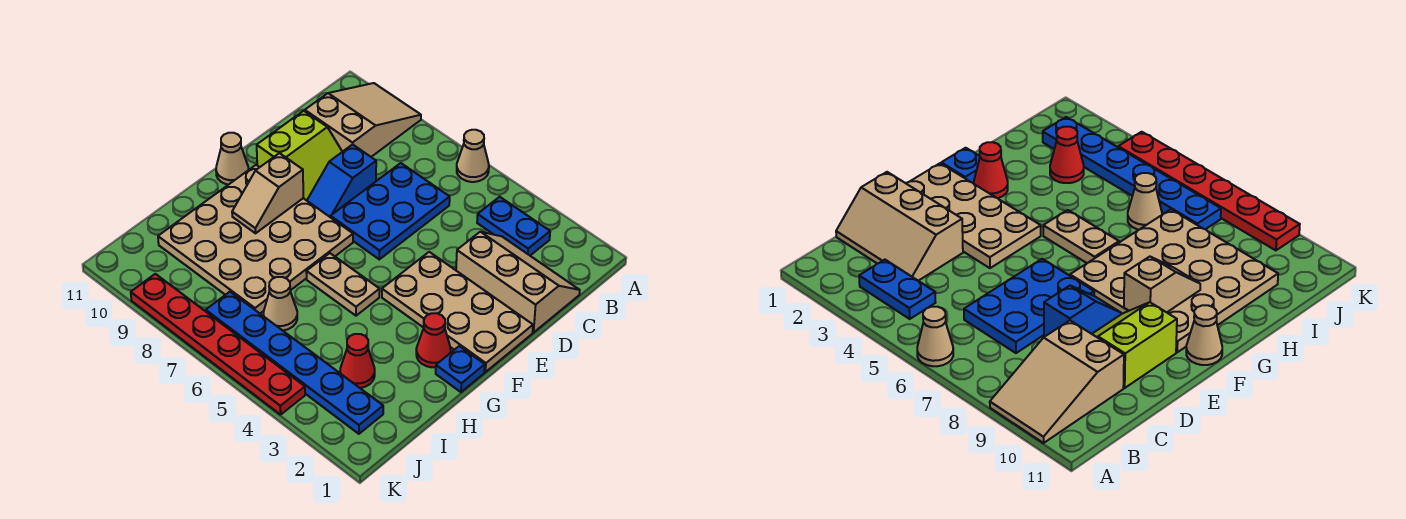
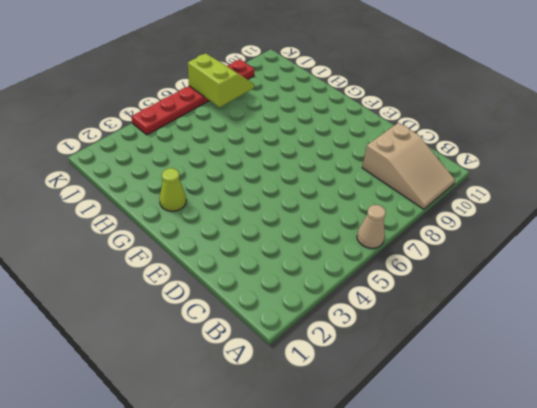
lime cone G2 level 1 -> red cone G2 level 1
lime slope J7:K8 level 2 top 7 -> lime slope D9:E10 level 1 top 10
none -> blue plate B3:B4 level 1
none -> tan slope C1:D3 level 1 top D
none -> blue plate C6:E7 level 1

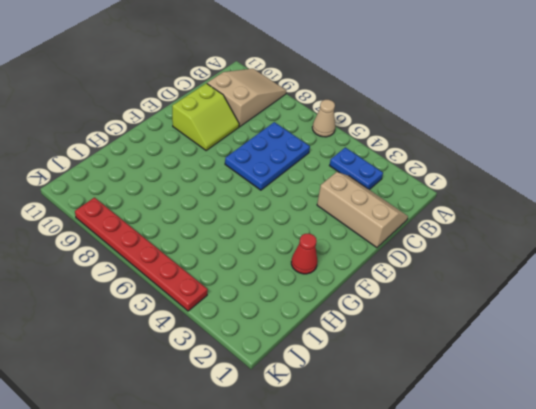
none -> blue slope D8:E8 level 1 top D
none -> tan plate E1:F4 level 1
none -> tan plate F7:I10 level 1

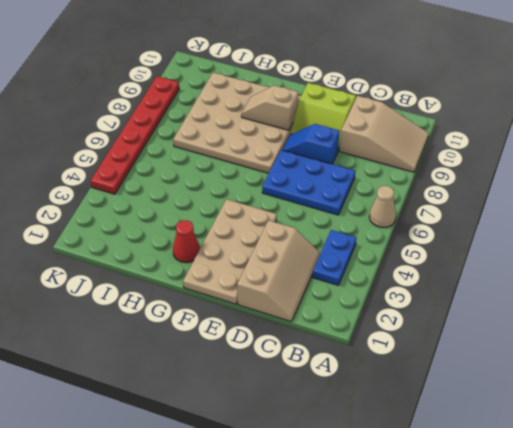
none -> tan cone F11 level 1
none -> blue plate G1 level 1
none -> tan plate G5:G6 level 1

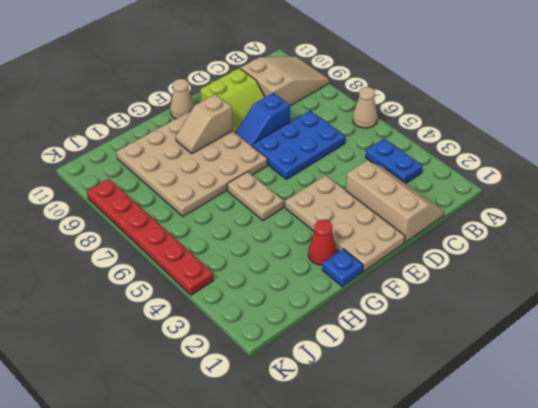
none -> red cone I3 level 1
none -> tan cone I6 level 1
none -> blue plate J2:J7 level 1

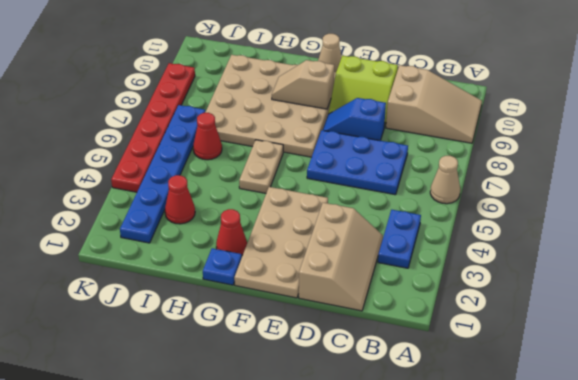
red cone I6 level 1 -> tan cone I6 level 1

